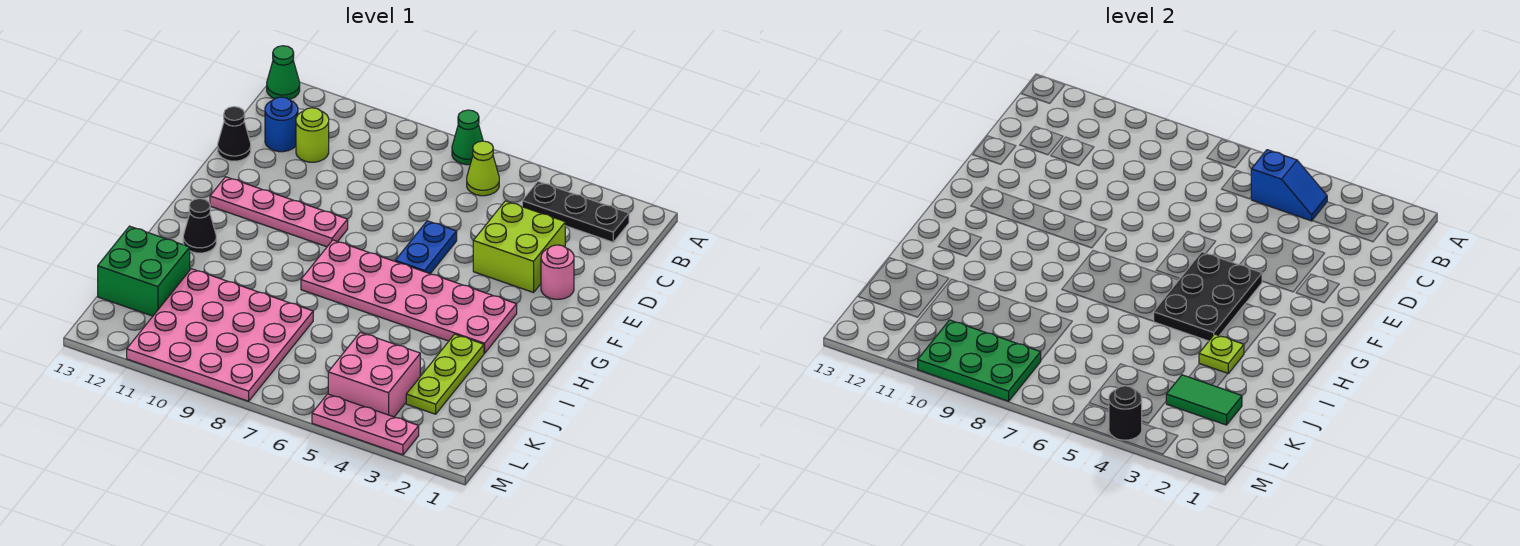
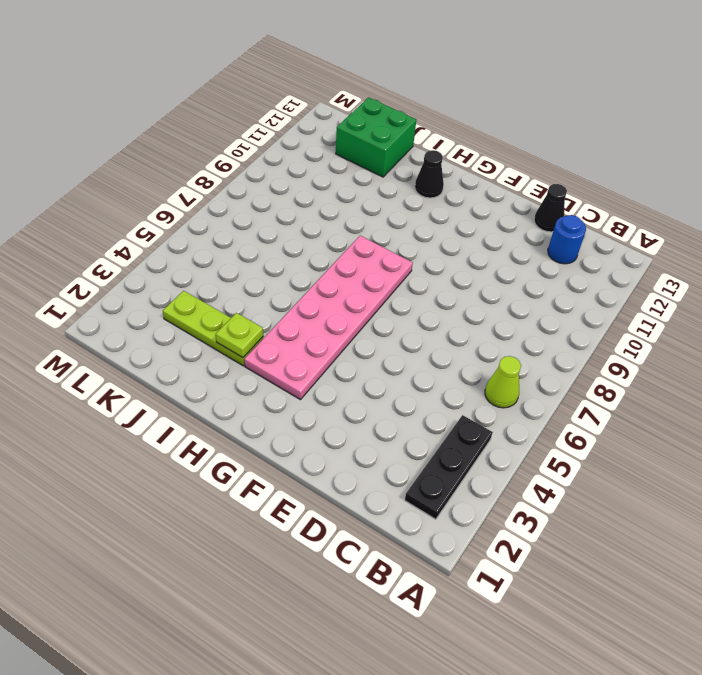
none -> green cone A7 level 1
none -> green cone A13 level 1
none -> lime round brick C11 level 1

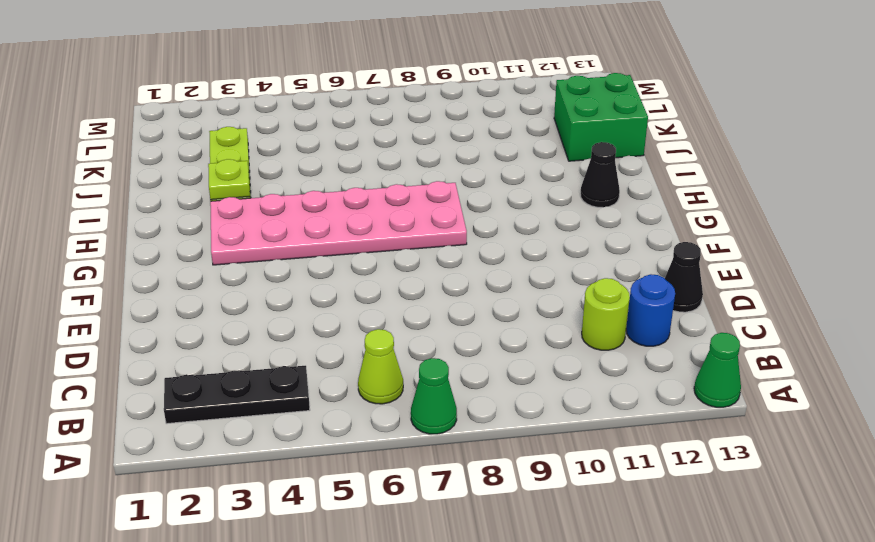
none -> lime brick D3:E4 level 1
none -> pink round brick E2 level 1
none -> blue plate E6:F6 level 1

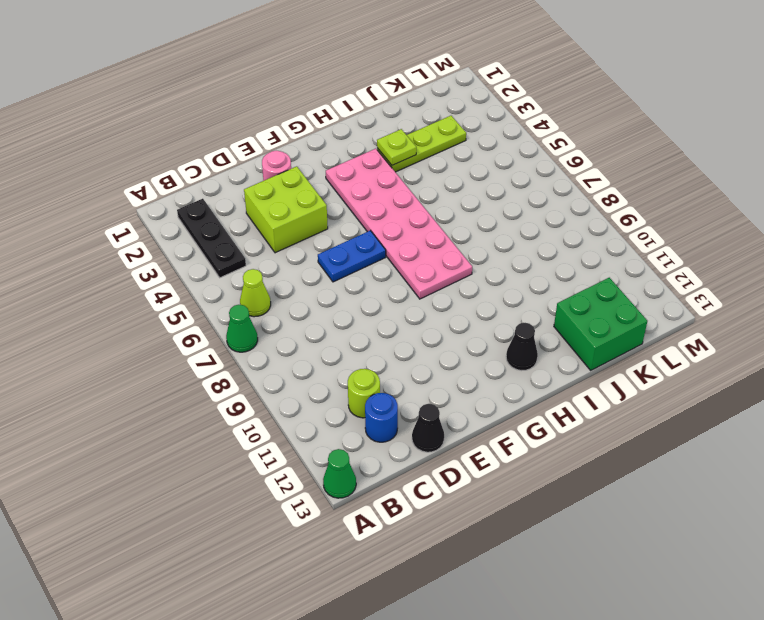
none -> pink plate F9:F12 level 1
none -> pink plate J8:M11 level 1
none -> pink brick K4:L5 level 1

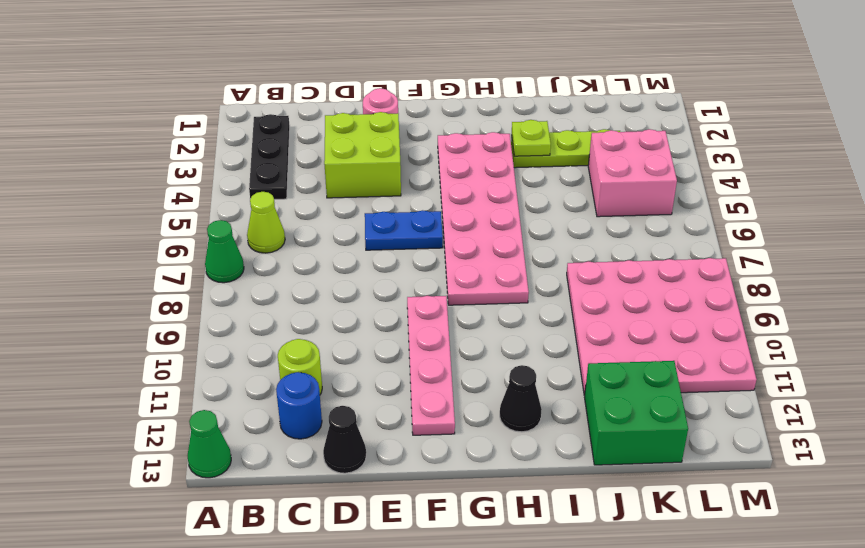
none -> pink plate M3:M5 level 1
none -> blue slope B4:B5 level 2 top 5
none -> black plate F4:H5 level 2

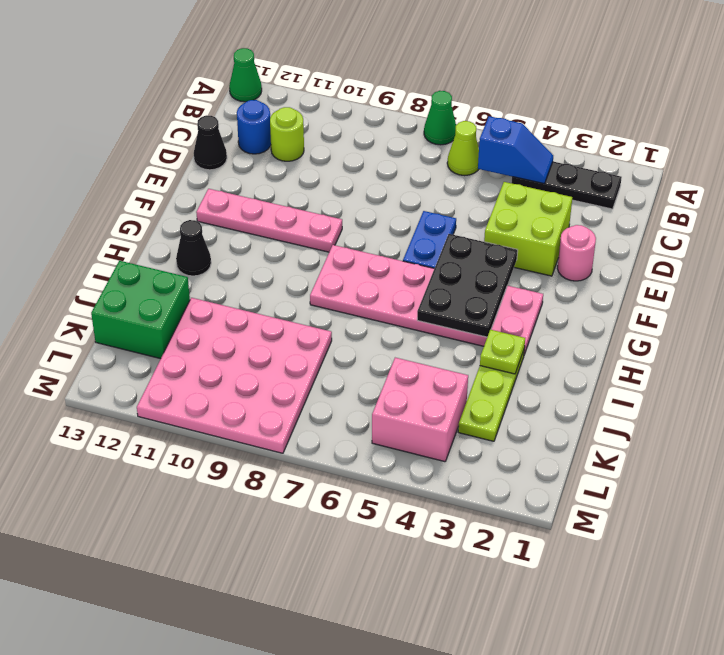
none -> pink plate M3:M5 level 1
none -> green tile K2:K3 level 2
none -> green plate L8:M10 level 2

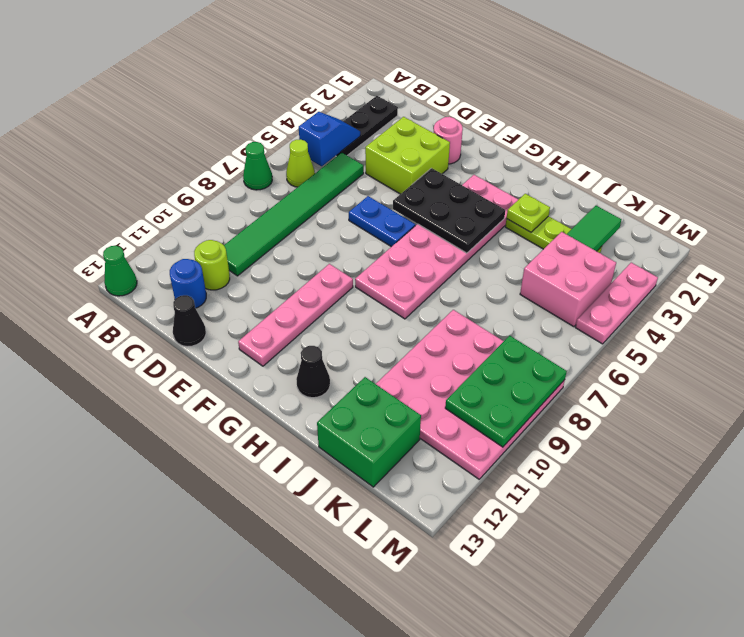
green tile C5:C10 level 1 -> none
none -> black round brick M4 level 2

